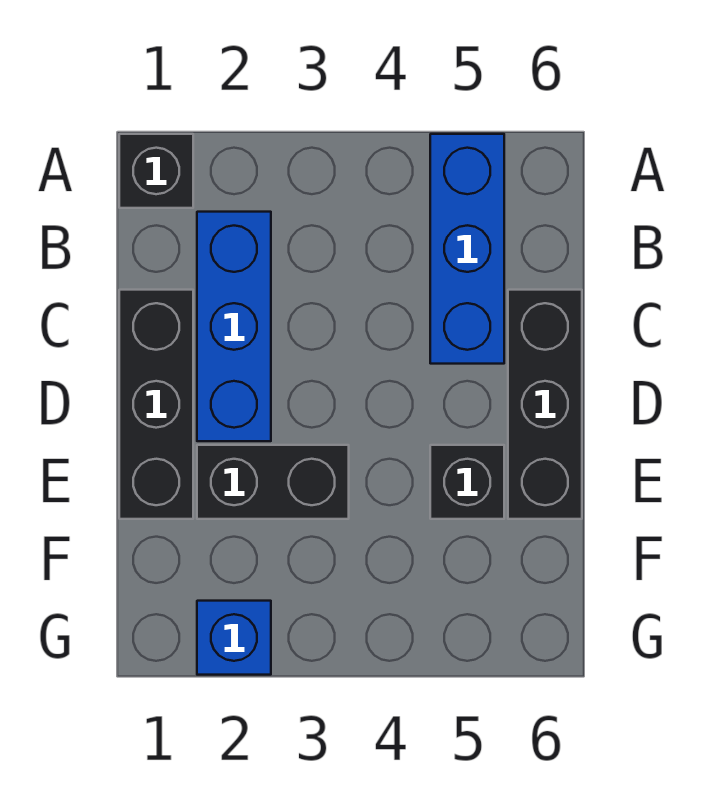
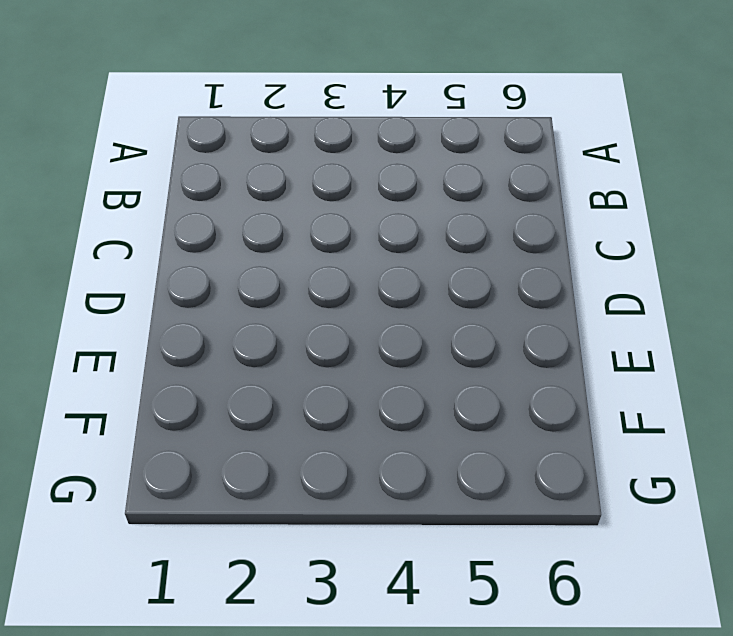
none -> black brick A1 level 1
none -> blue brick A5:C5 level 1

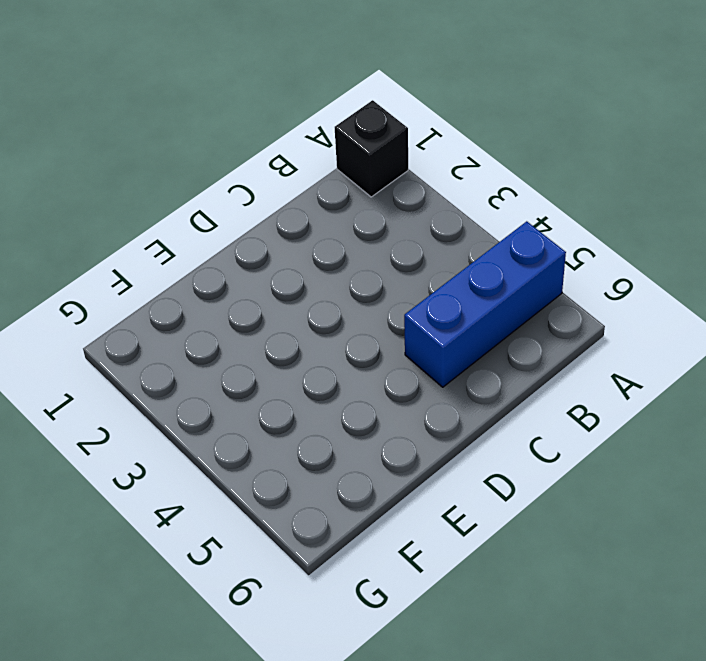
none -> blue brick B2:D2 level 1
none -> black brick C1:E1 level 1

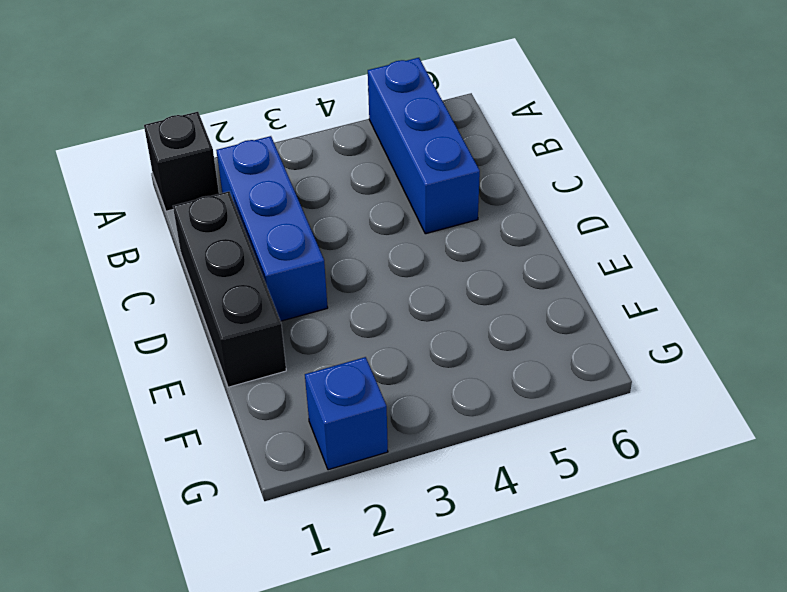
none -> black brick C6:E6 level 1
none -> black brick E2:E3 level 1

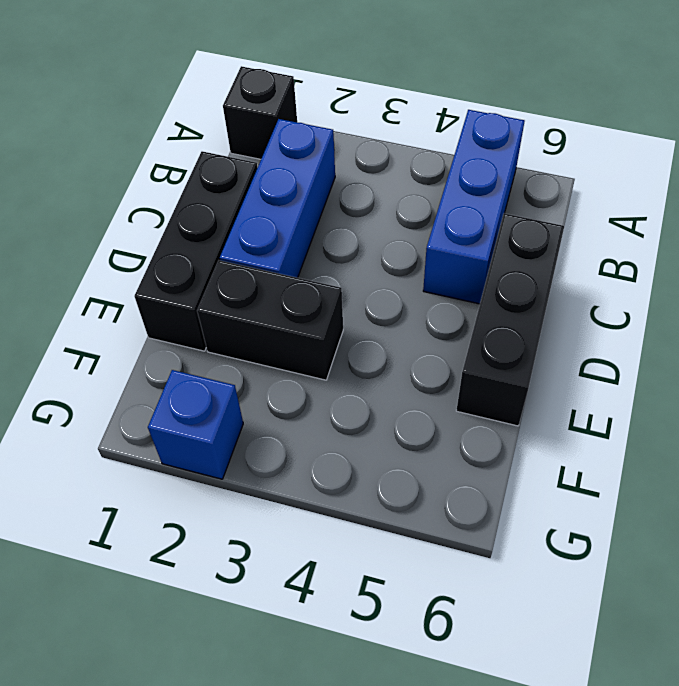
none -> black brick E5 level 1

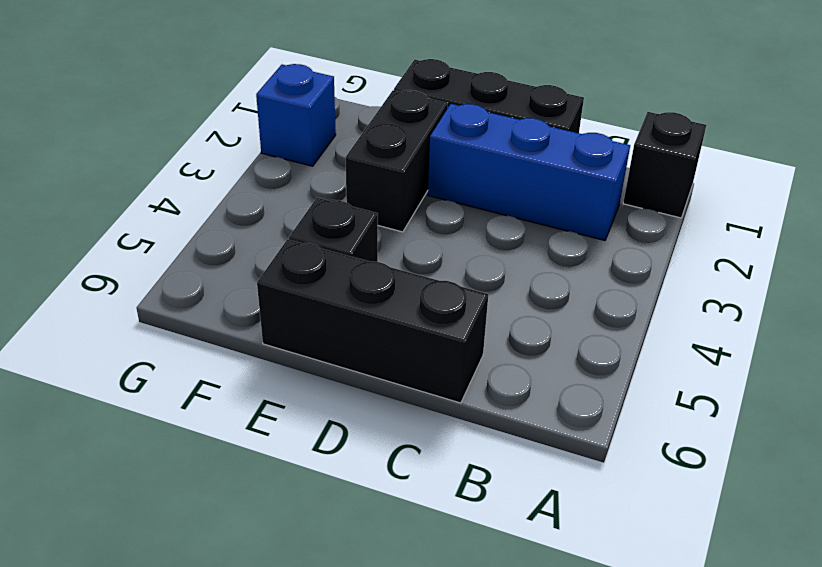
none -> blue brick A5:C5 level 1

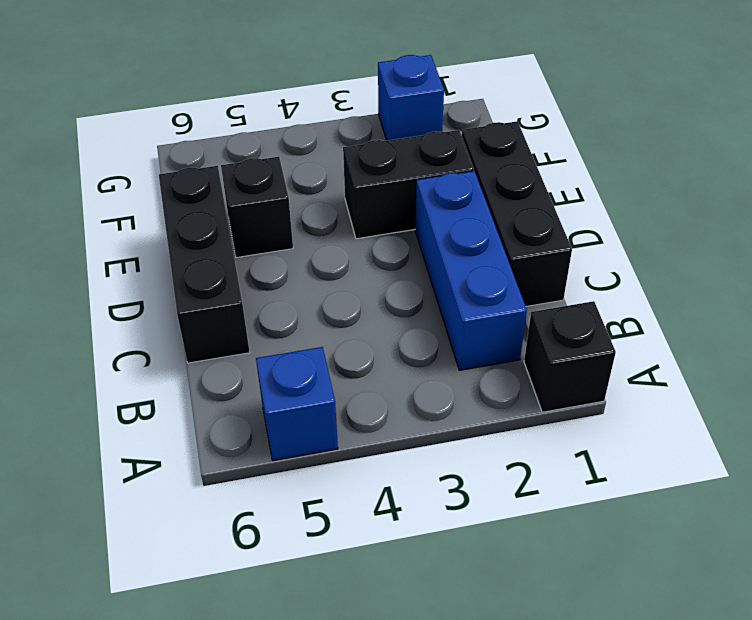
blue brick A5 level 1 -> blue brick A5:C5 level 1

